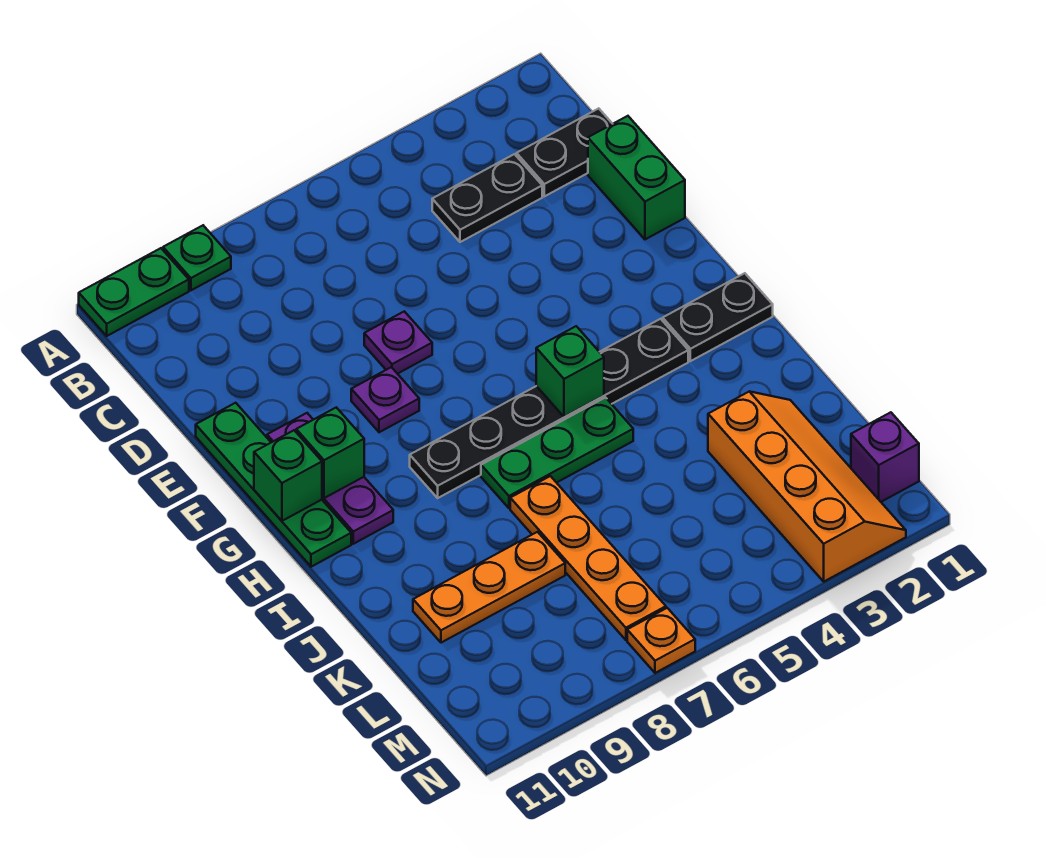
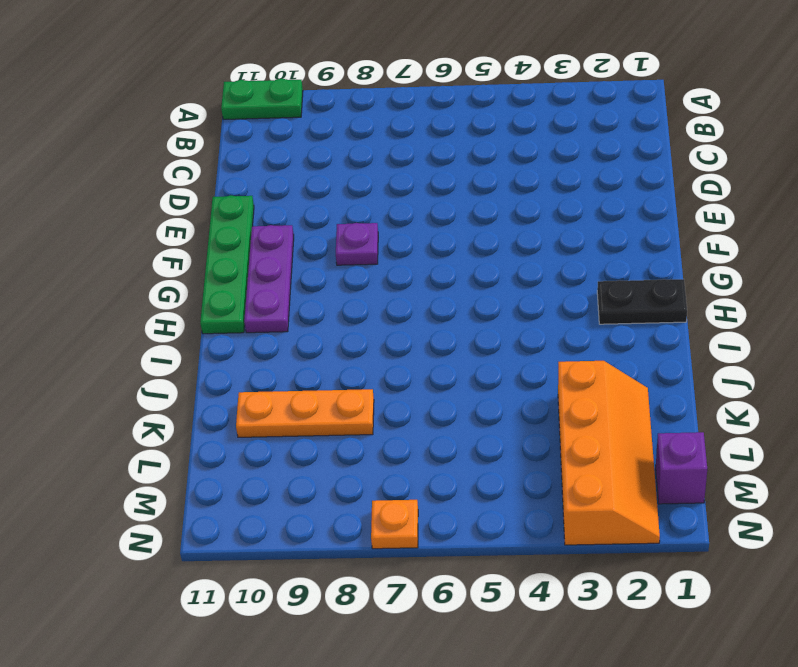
none -> green plate A9 level 1
none -> black plate C1:C2 level 1
none -> black plate C3:C4 level 1

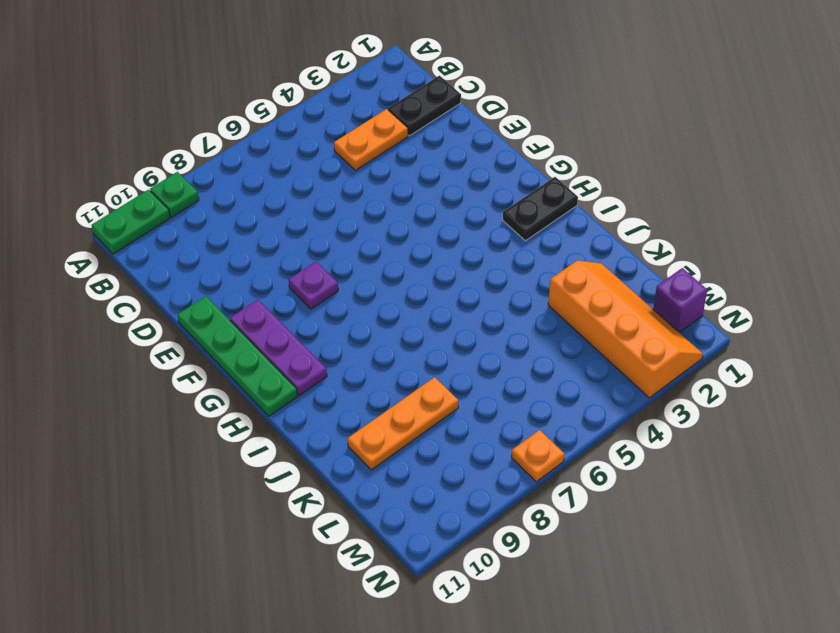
orange plate C3:C4 level 1 -> black plate C3:C4 level 1
none -> green brick D1:E1 level 1
none -> purple plate E7 level 1
none -> black plate H3:H8 level 1

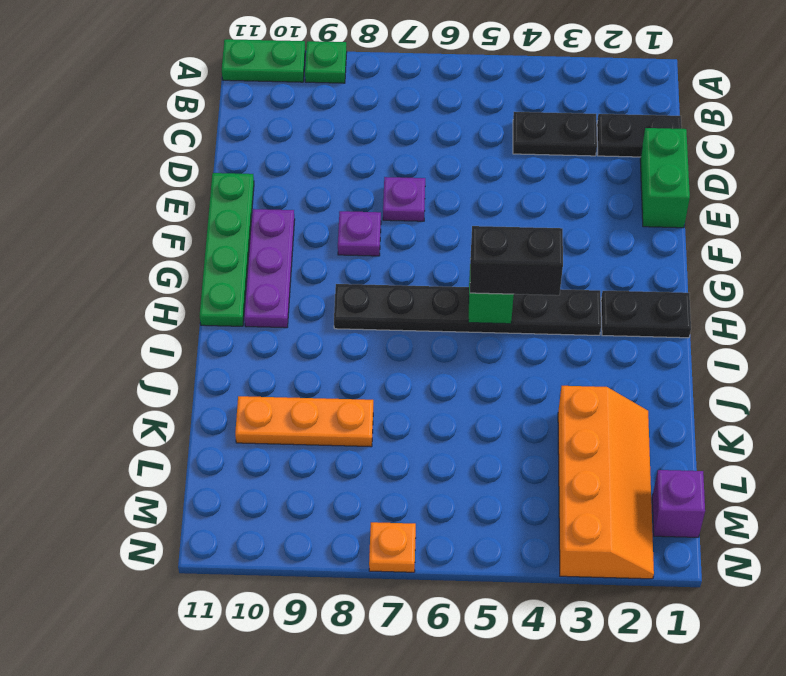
black brick H4:H5 level 3 -> none
none -> green plate I5:I7 level 1
none -> orange plate J7:M7 level 1
none -> green brick G10 level 2

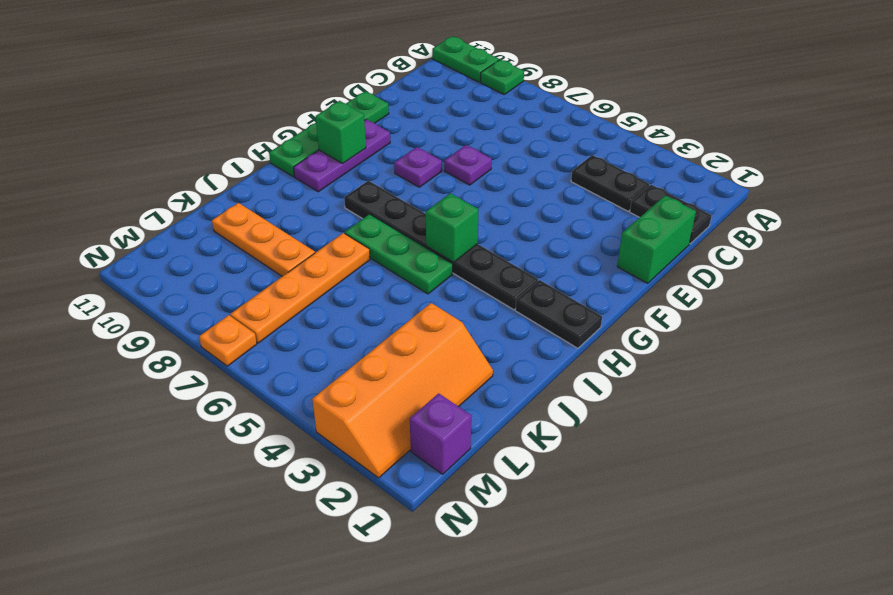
none -> green brick G11 level 2

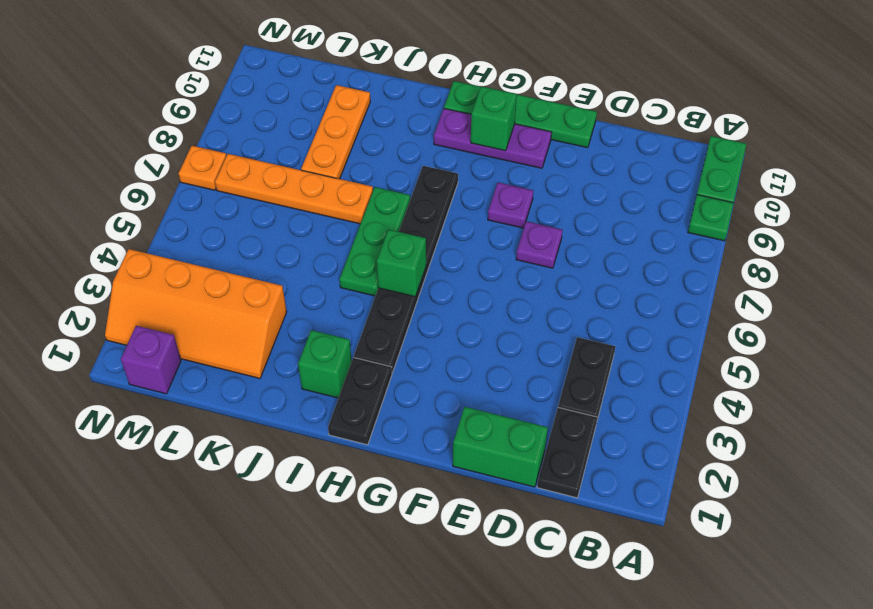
green brick I2 level 1 -> green brick G11 level 2

